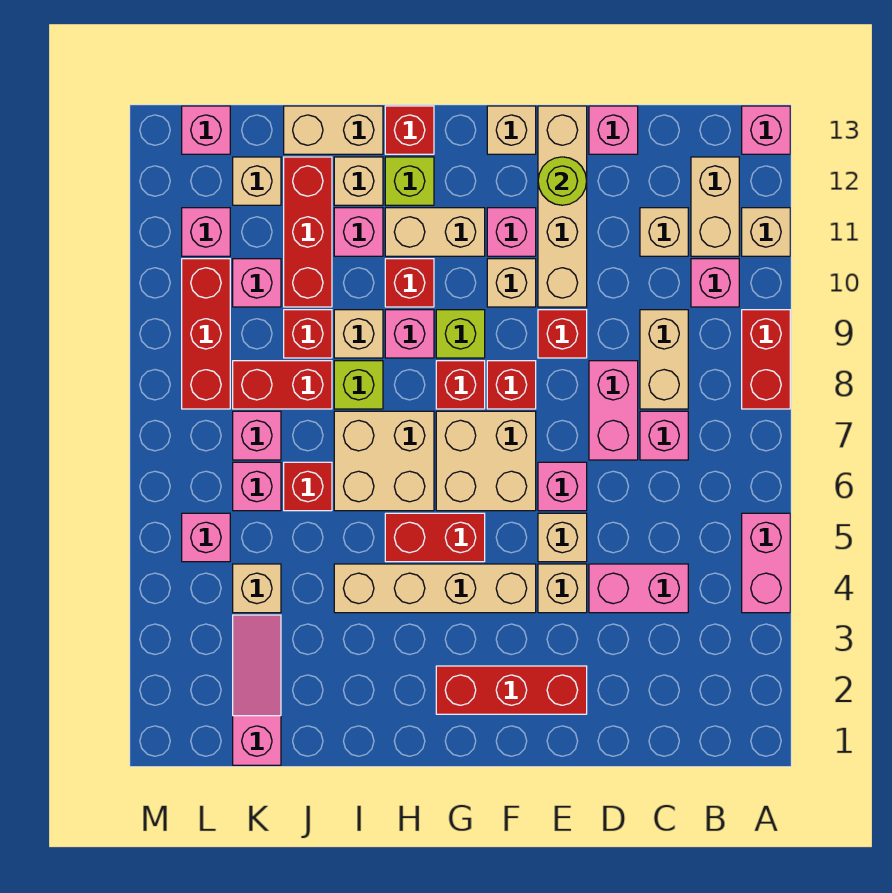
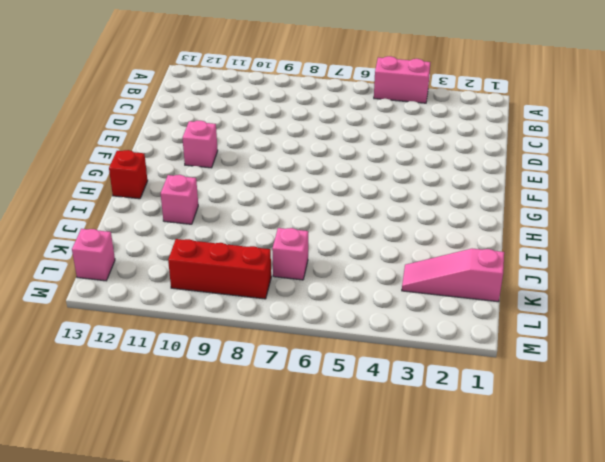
none -> red brick A8:A9 level 1
none -> tan brick A11 level 1
none -> pink brick A13 level 1
none -> pink brick B10 level 1

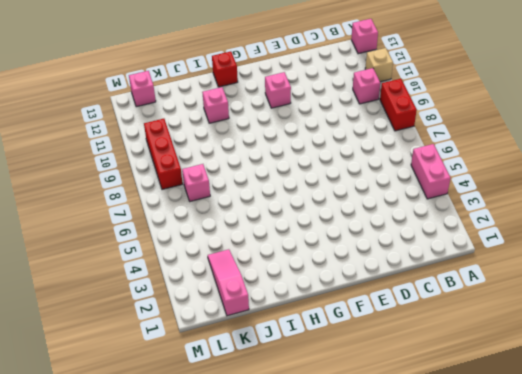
none -> tan brick B11:B12 level 1
none -> pink brick C4:D4 level 1
none -> pink brick C7 level 1
none -> tan brick C8:C9 level 1

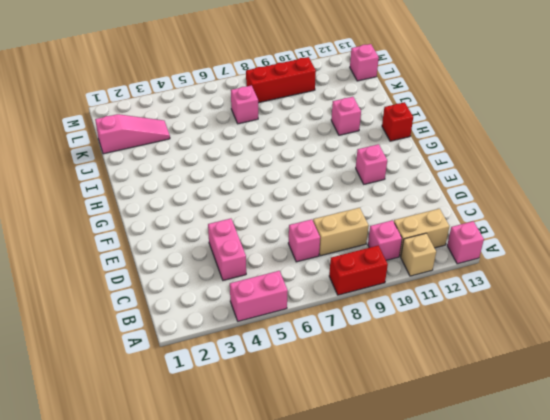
none -> tan brick C11 level 1
none -> pink brick D7:D8 level 1
none -> pink brick D13 level 1
none -> red brick E2:G2 level 1

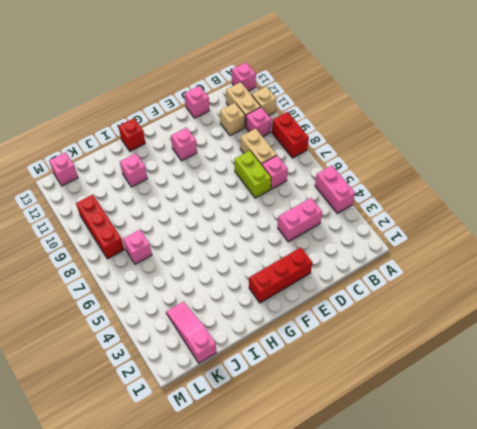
lime brick D7:D8 level 1 -> pink brick D7:D8 level 1
none -> tan brick E4 level 1
none -> tan brick E5 level 1
none -> pink brick E6 level 1
none -> red brick E9 level 1

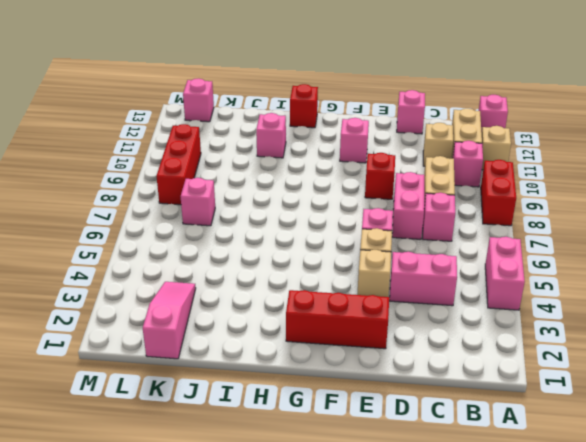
none -> tan brick E10:E13 level 1
none -> tan brick F4:I4 level 1
none -> tan brick F6:G7 level 1
none -> red brick F8 level 1

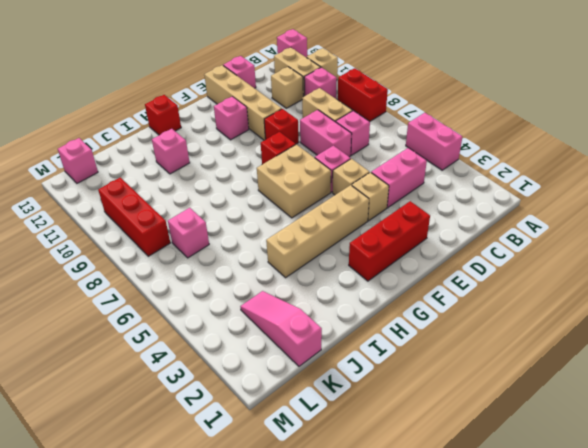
none -> tan brick F10 level 1
none -> tan brick F13 level 1
none -> red brick G5:H5 level 1
none -> red brick G8 level 1

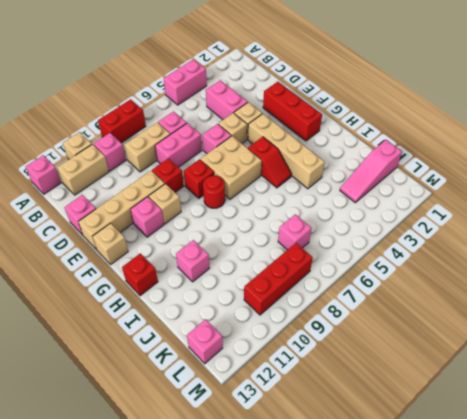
red slope G5:H5 level 1 top G -> red brick G5:H5 level 1
red round brick G8 level 1 -> red brick G8 level 1
none -> tan brick C11 level 1
none -> lime brick G9 level 1
none -> tan brick G11:H11 level 1
none -> tan brick H6:I7 level 1

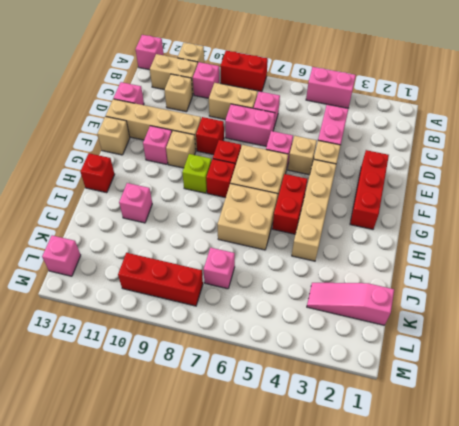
none -> tan brick G11:H11 level 1
none -> pink brick H9 level 1
none -> red brick H10 level 1
none -> lime brick H12 level 1

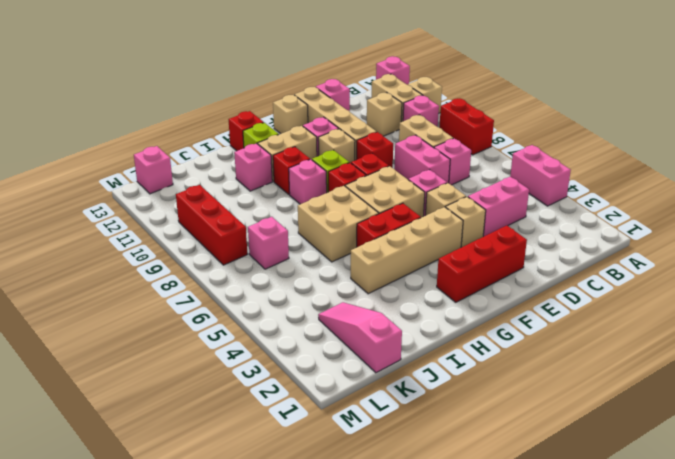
none -> lime brick I8 level 1
none -> tan brick I9 level 1
none -> tan brick I12 level 1
none -> tan brick I13:J13 level 1

